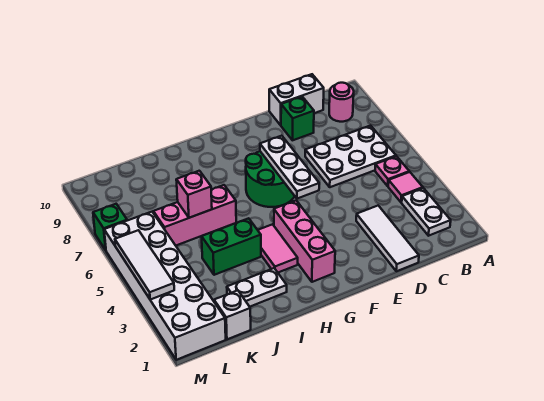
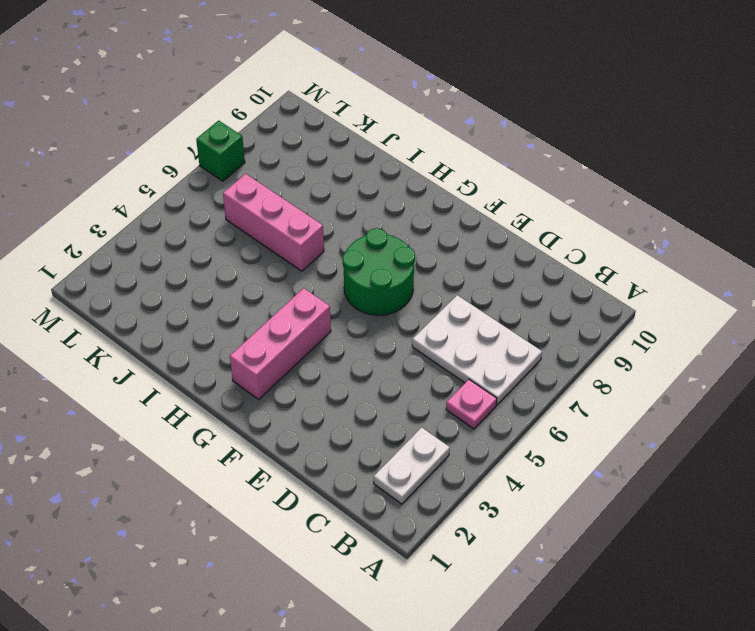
none -> pink tile B4 level 1
none -> pink round brick B9 level 1
none -> white brick C10:D10 level 1

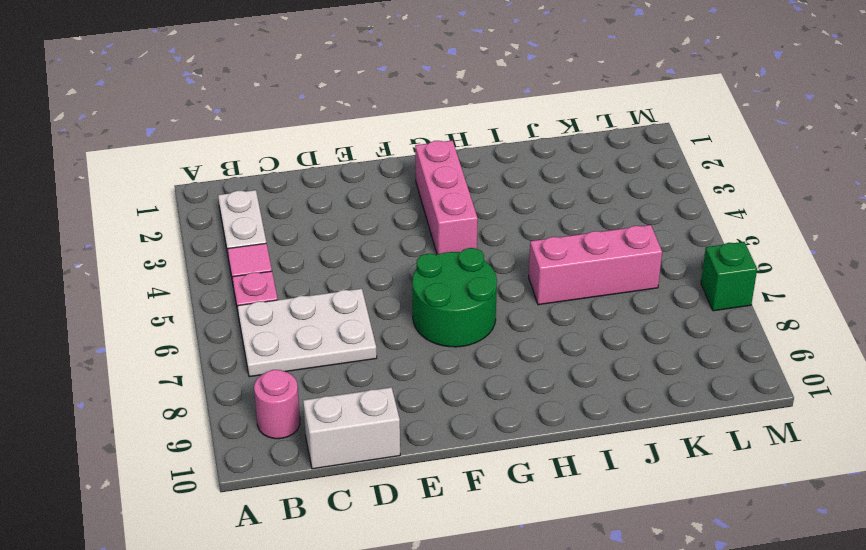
none -> white tile D1:D3 level 1
none -> green brick D9 level 1
none -> pink tile H3:H4 level 1

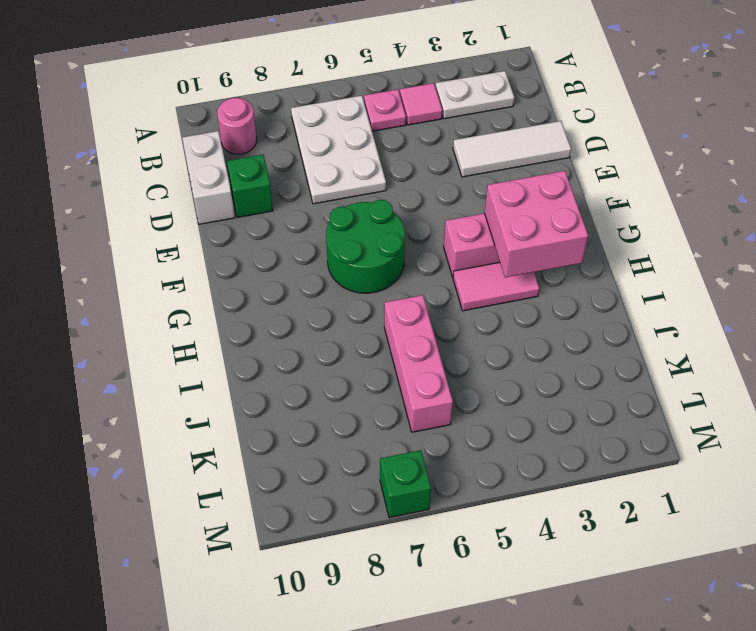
pink brick G2:H3 level 2 -> none
none -> white plate I2:J2 level 1
none -> green brick I4:J4 level 1
none -> white brick K1 level 1

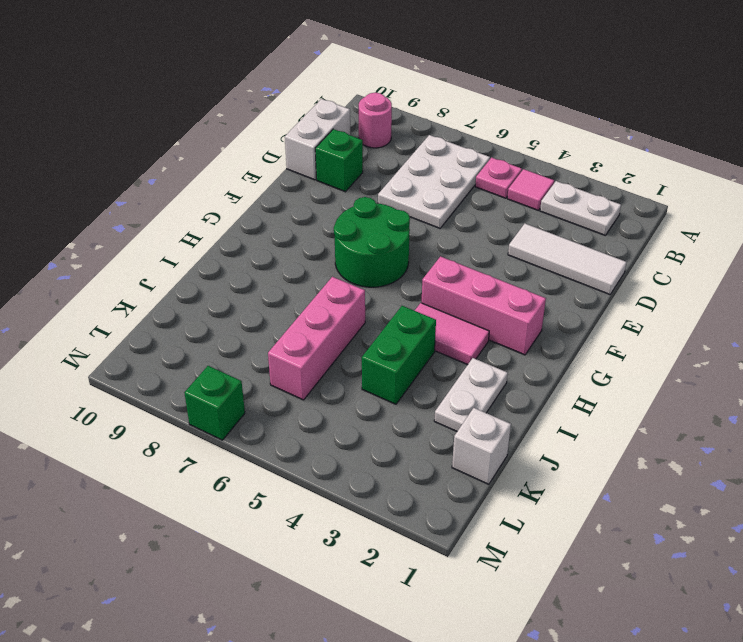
none -> white brick L1:M6 level 1
none -> white plate F5:F7 level 2
none -> pink brick J6 level 2

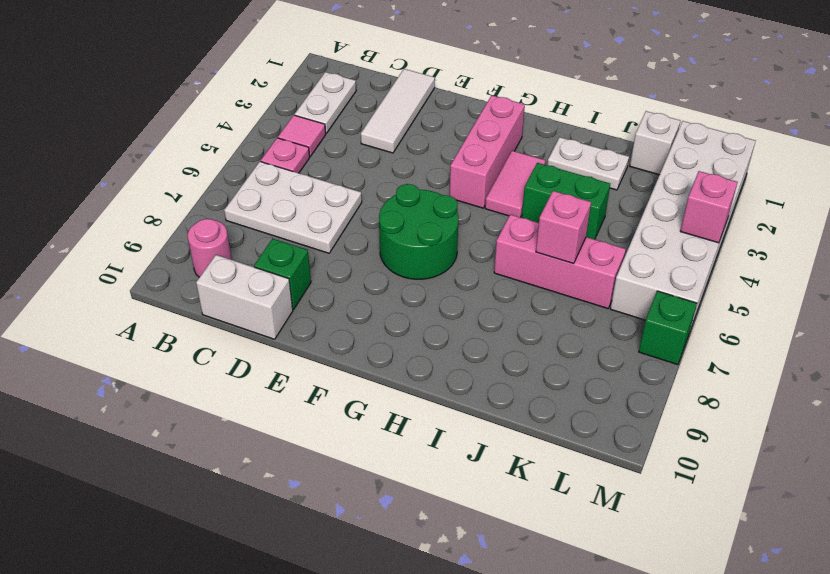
pink brick M4 level 2 -> white tile M3:M5 level 2
none -> white plate F5:F7 level 2

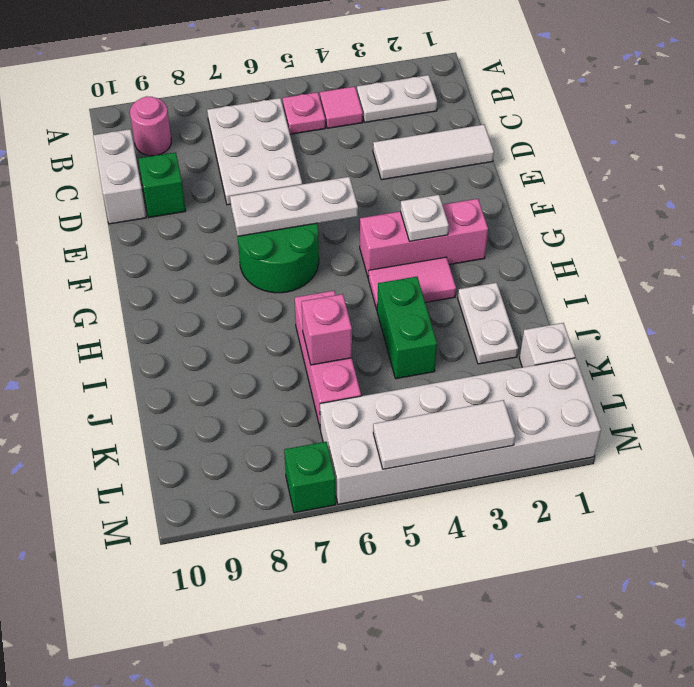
white plate G3 level 2 -> none

